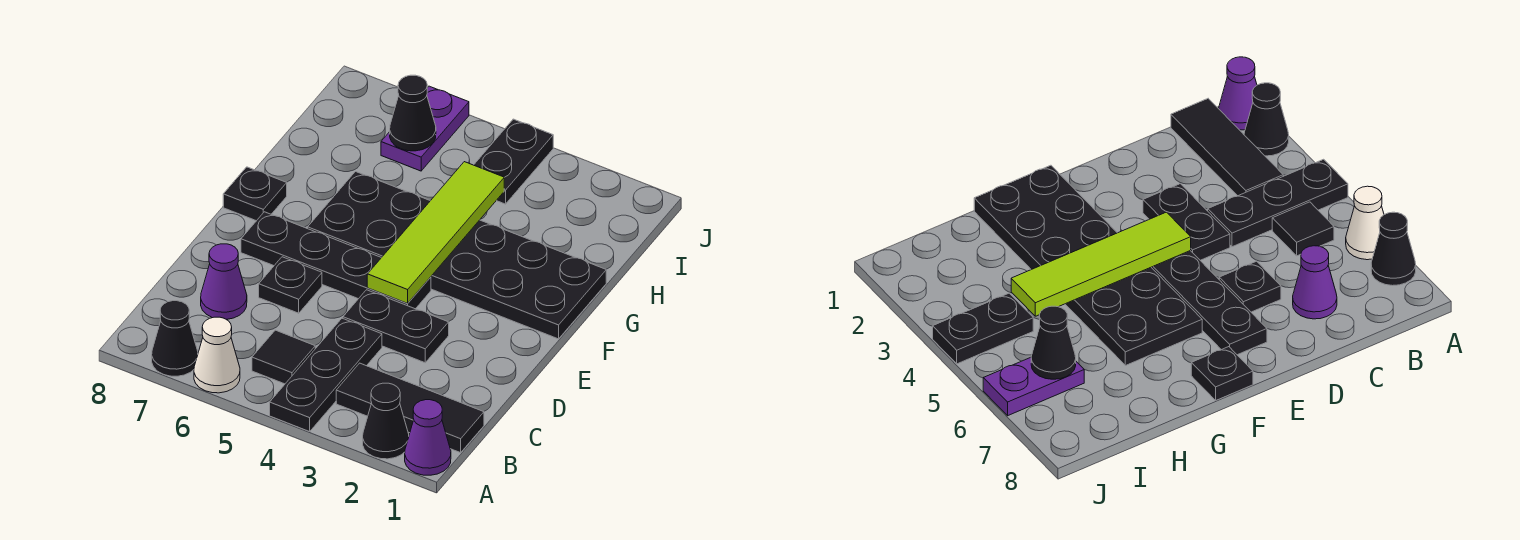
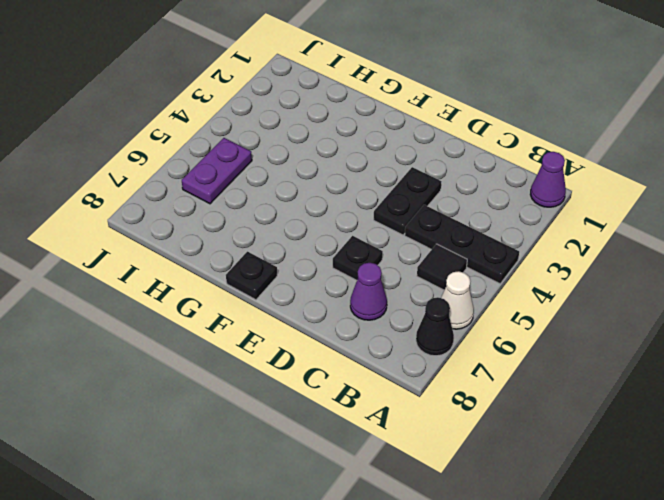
purple plate I5:I6 level 1 -> purple plate I6:J6 level 1
none -> black cone A2 level 1
none -> black tile B1:B3 level 1
none -> black plate E4:E7 level 1

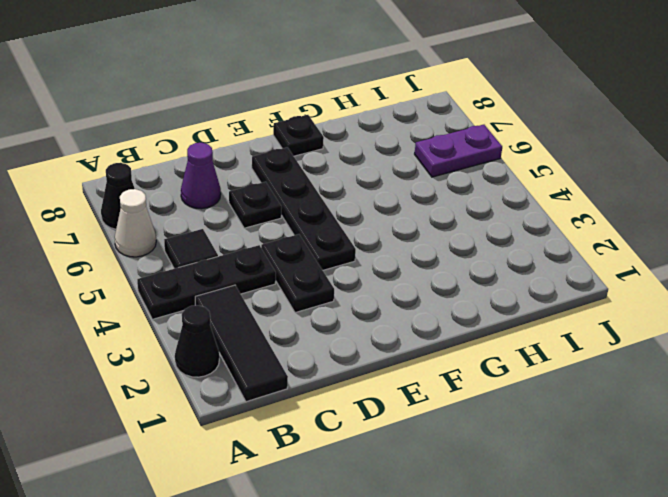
none -> purple cone A1 level 1
none -> black plate F1:G6 level 1
none -> black plate I4:J4 level 1

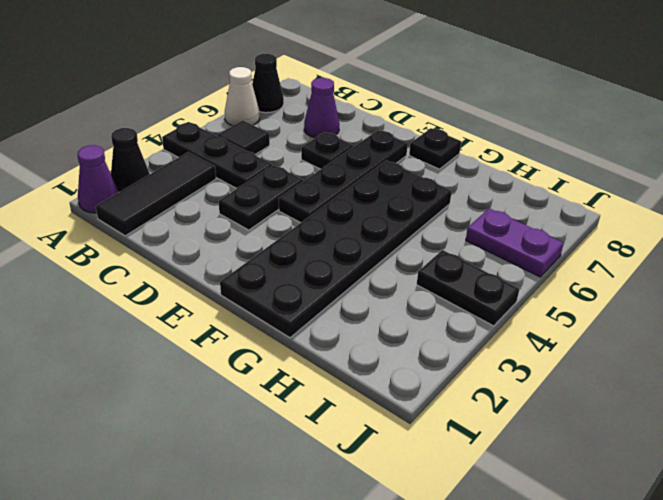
none -> lime tile E4:H4 level 2
none -> black cone I6 level 2

